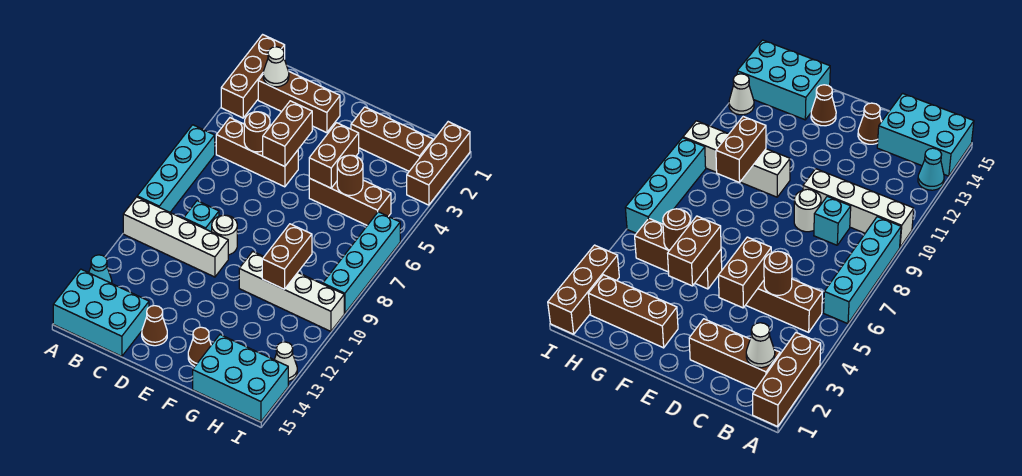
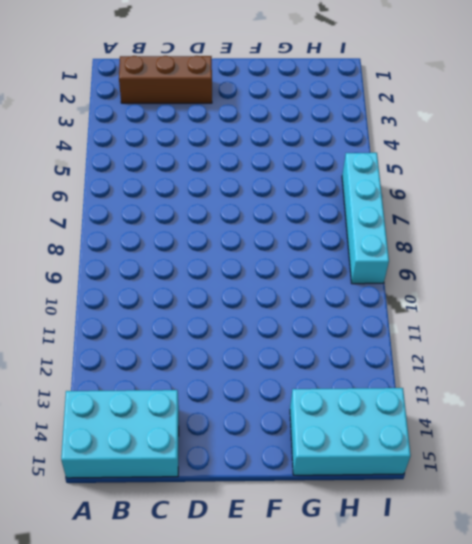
none -> brown brick A1:A3 level 1
none -> cyan brick A6:A9 level 1
none -> white brick A10:D10 level 1

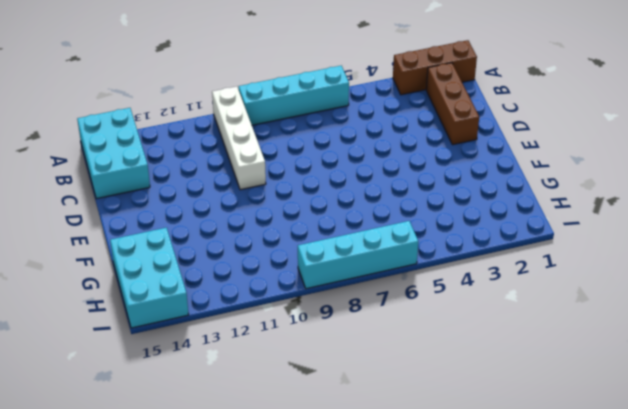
none -> cyan cone A13 level 1
none -> brown brick B5:D5 level 1
none -> cyan brick C9 level 1

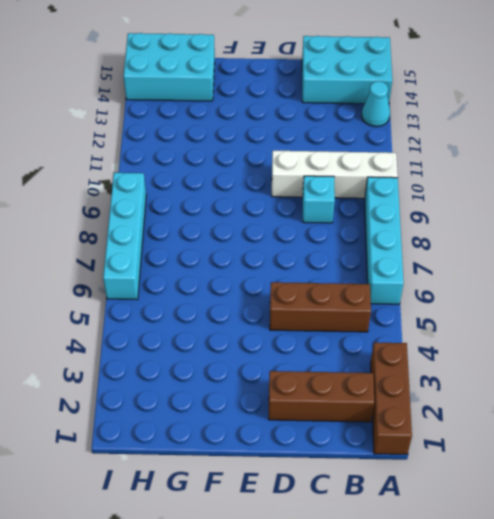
none -> white round brick D9 level 1
none -> brown cone D14 level 1
none -> brown brick F2:H2 level 1

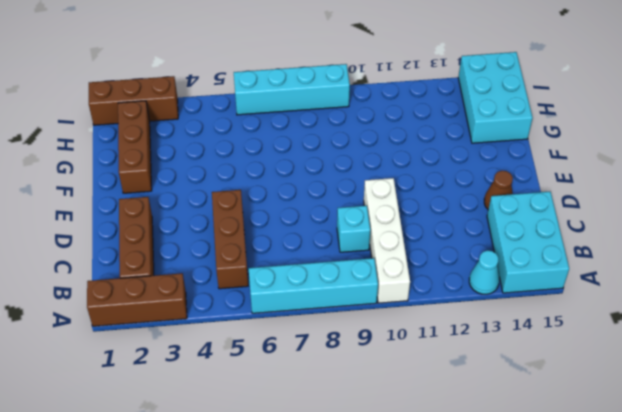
none -> white round brick D9 level 1
none -> brown brick F5:H5 level 1
none -> white brick F10:I10 level 1

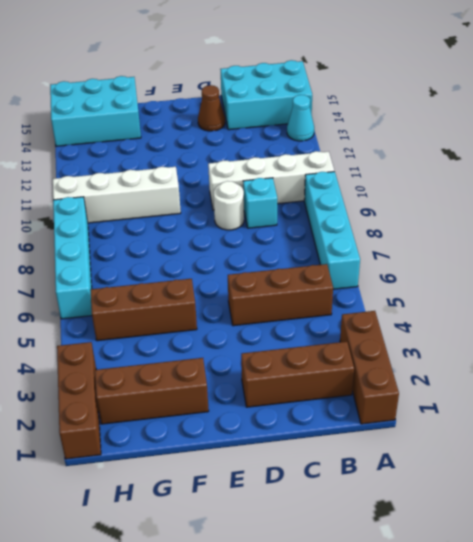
none -> brown cone F14 level 1
none -> white cone I13 level 1
none -> white cone B2 level 2

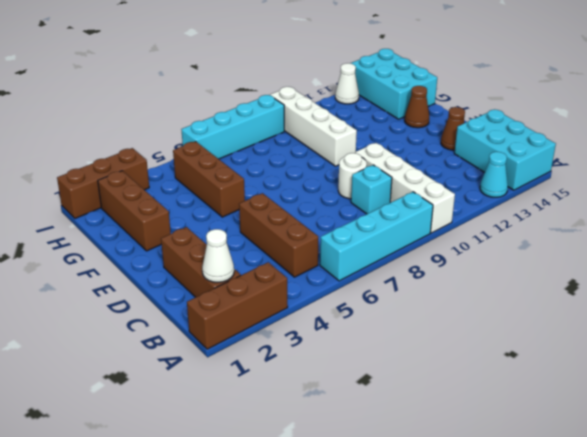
none -> brown round brick C5 level 2
none -> brown brick D4:D5 level 2
none -> brown brick F4:F5 level 2

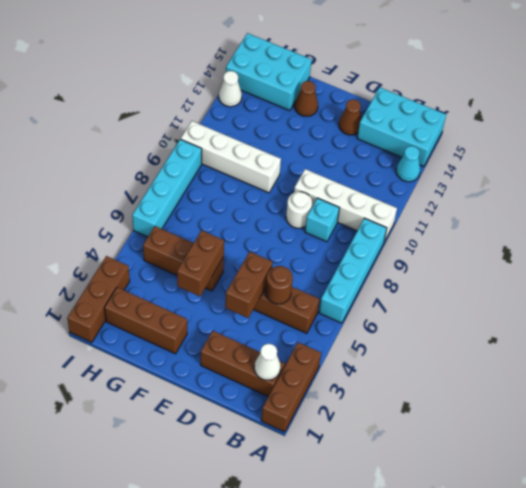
none -> brown round brick G5 level 2
none -> brown brick G9:G10 level 2

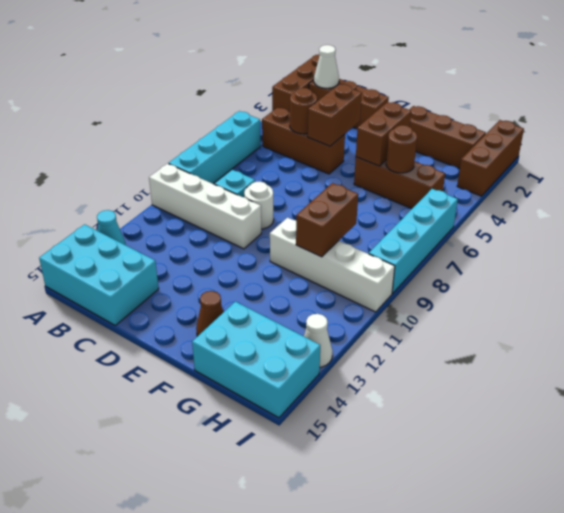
none -> brown cone D14 level 1

